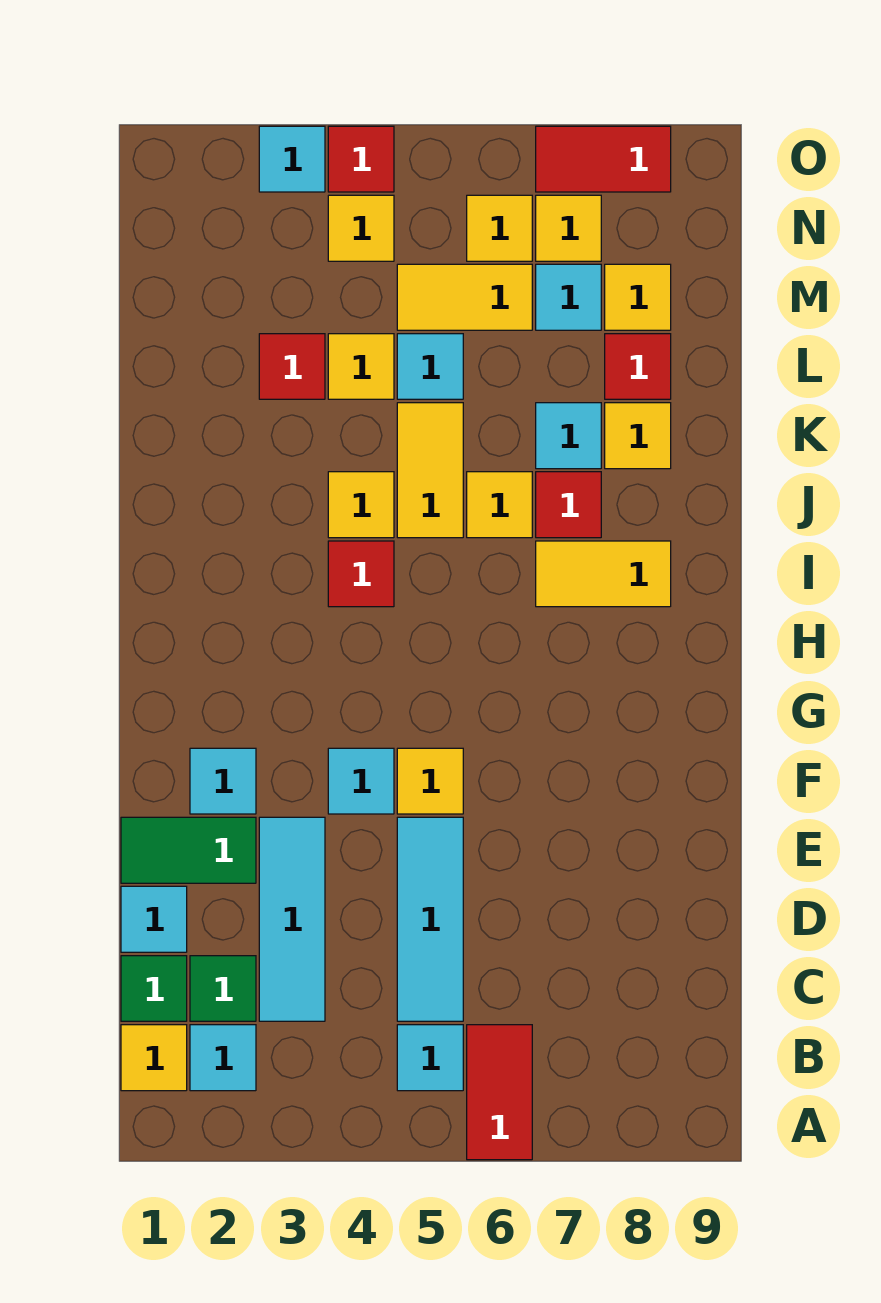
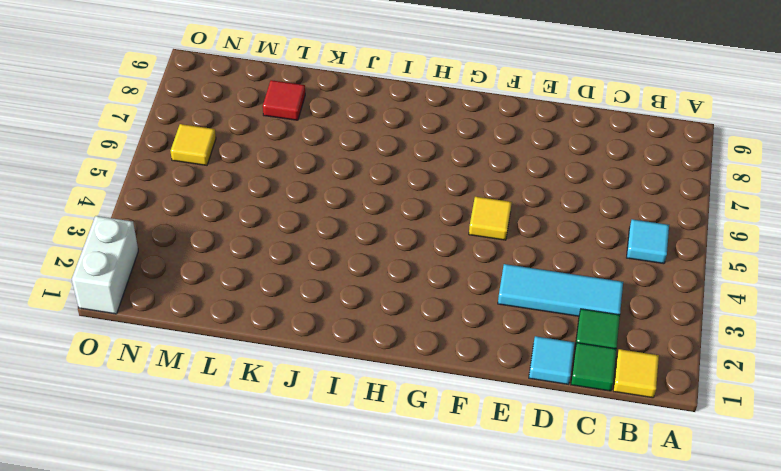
white brick O1:O2 level 1 -> none
none -> red tile A6:B6 level 1
none -> cyan tile B2 level 1
none -> cyan tile C5:E5 level 1
none -> green tile E1:E2 level 1

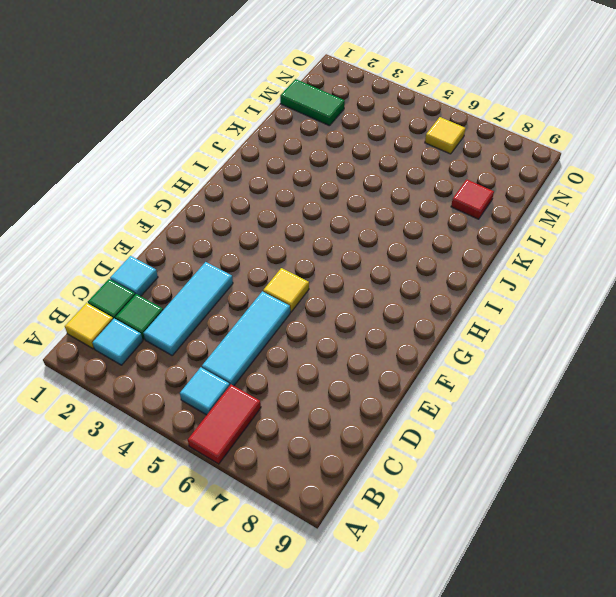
green tile M1:M2 level 1 -> green tile E1:E2 level 1
none -> cyan tile F2 level 1
none -> cyan tile F4 level 1
none -> red tile I4 level 1
none -> yellow tile I7:I8 level 1

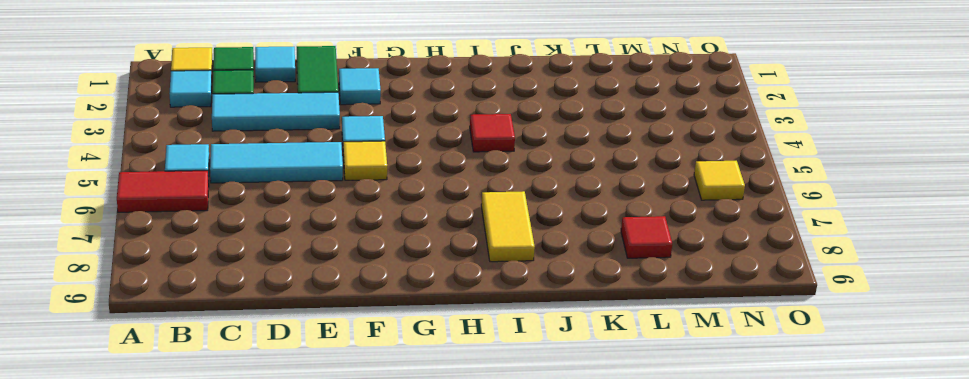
none -> yellow tile J4 level 1
none -> yellow tile J5:K5 level 1
none -> yellow tile J6 level 1
none -> red tile J7 level 1

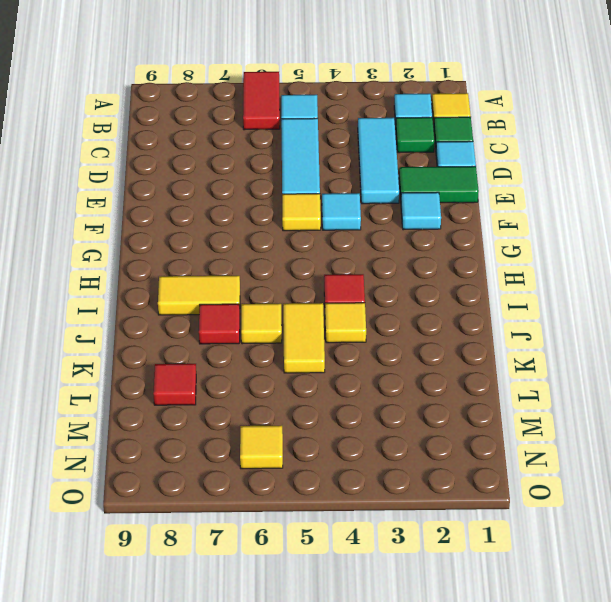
none -> cyan tile K7 level 1
none -> yellow tile K8 level 1
none -> red tile L3 level 1
none -> yellow tile L4 level 1

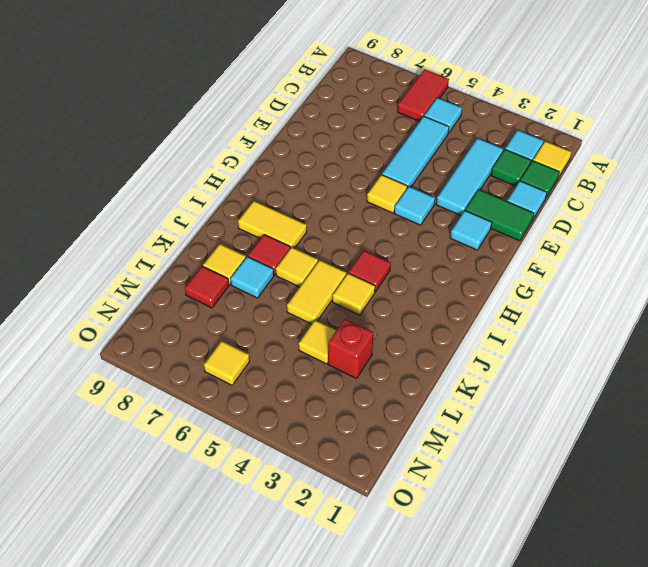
red brick L3 level 1 -> red tile L3 level 1
none -> cyan tile L5 level 1
none -> yellow tile M5:M6 level 1
none -> cyan tile M7 level 1
none -> yellow tile M8 level 1

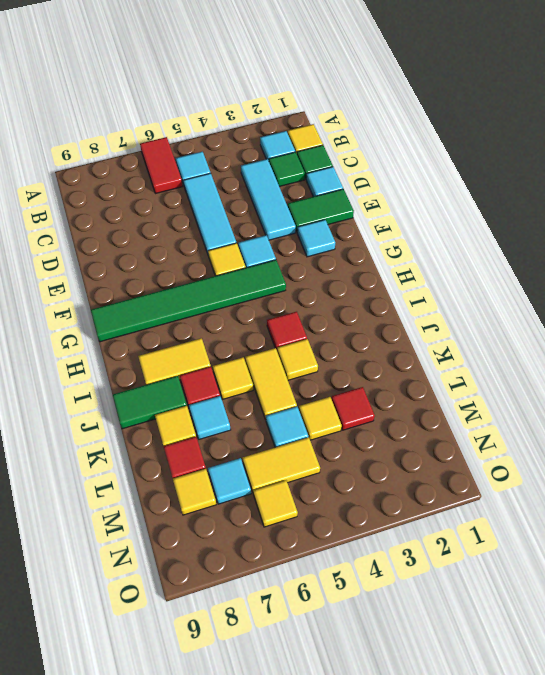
green tile G4:G9 level 1 -> none
green tile J8:J9 level 1 -> none
none -> yellow tile N4 level 1
none -> yellow tile N7 level 1
none -> cyan tile O3 level 1
none -> red tile O4 level 1

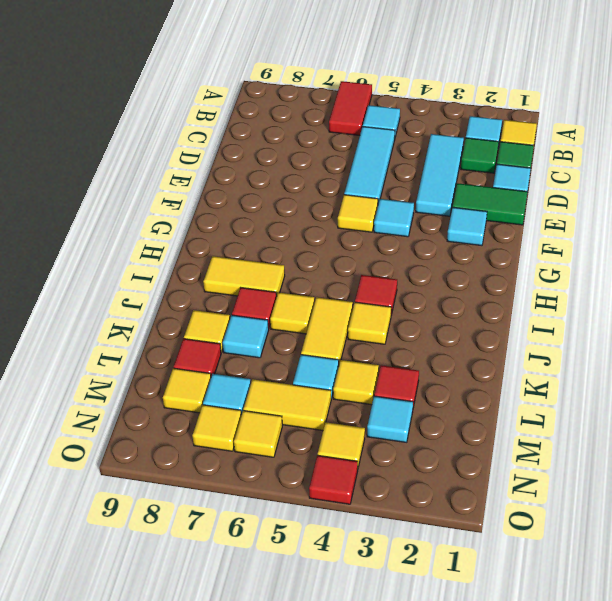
cyan tile M3 level 1 -> cyan tile O3 level 1
none -> red tile O7:O8 level 1

